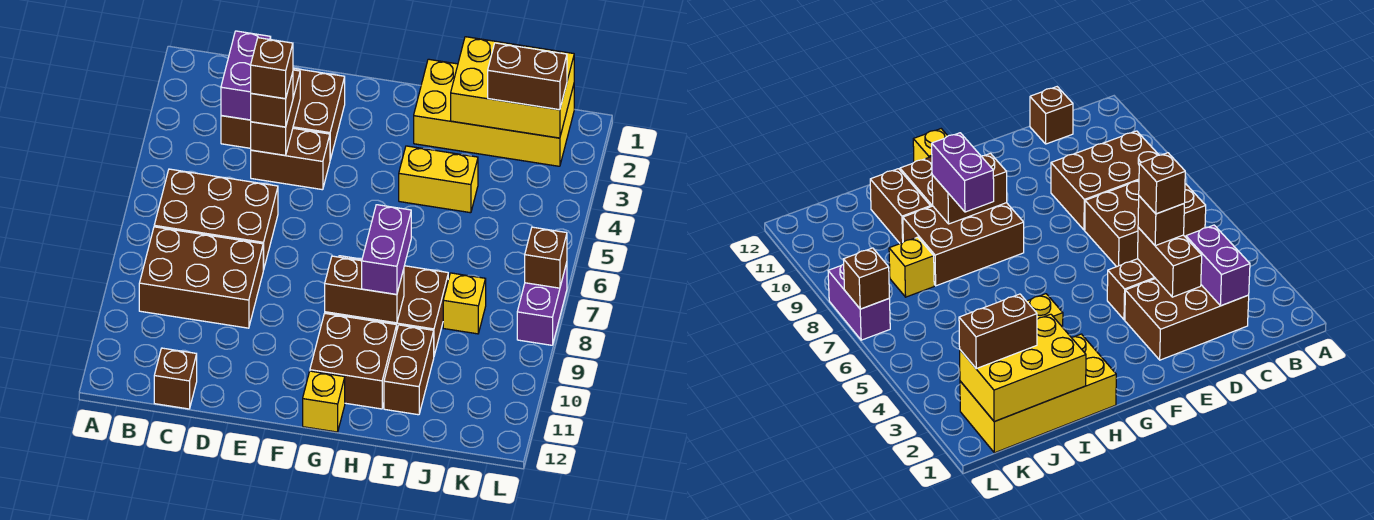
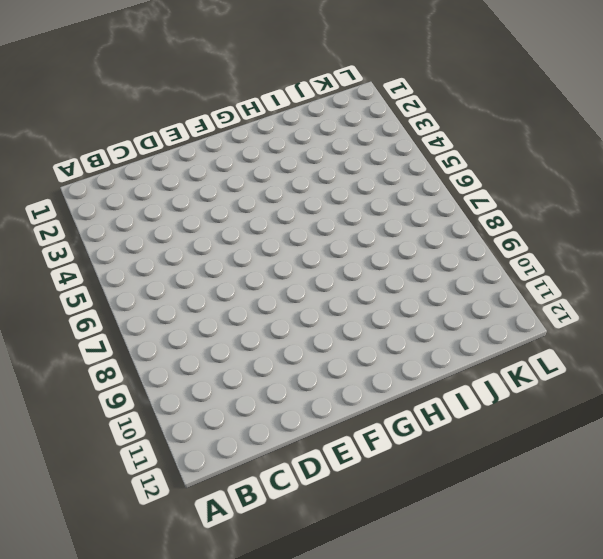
none -> brown brick B6:D7 level 1
none -> brown brick B8:D9 level 1
none -> brown brick C2:E3 level 1

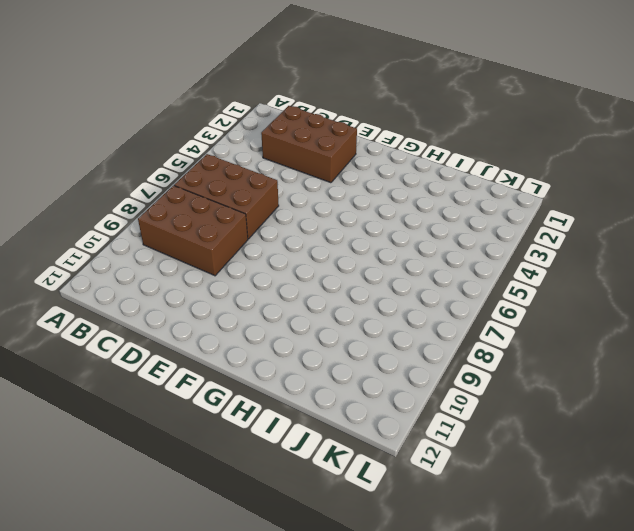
none -> brown brick C12 level 1
none -> brown brick D4:E4 level 1
none -> brown brick G8:I9 level 1

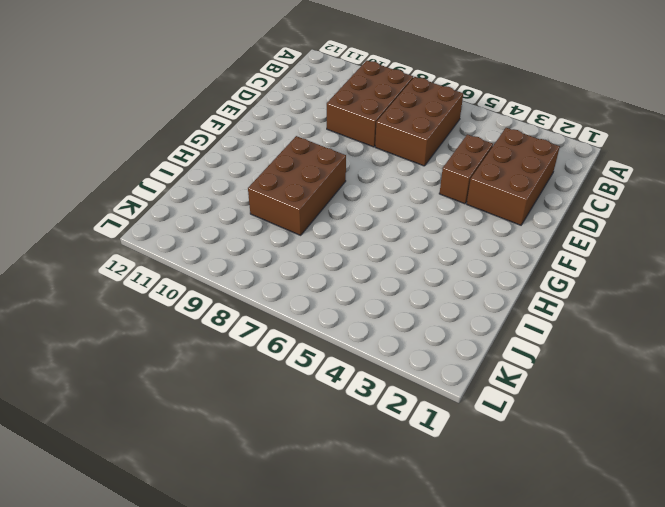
none -> brown brick C12 level 1
none -> brown brick G10:H11 level 1
none -> yellow brick G12 level 1

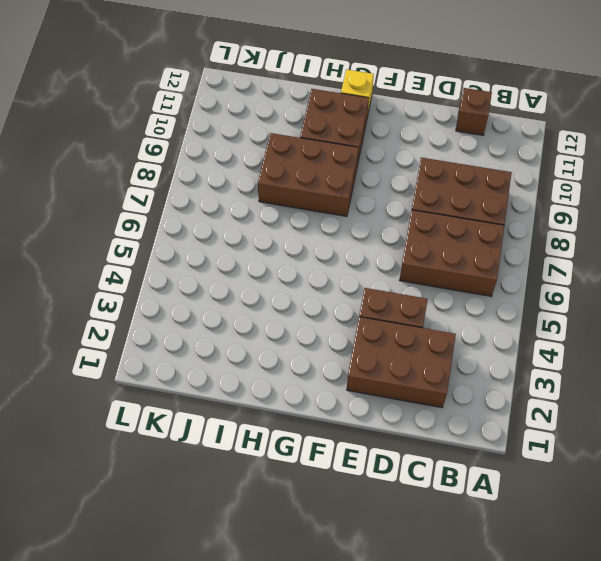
none -> yellow brick H1:K2 level 1
none -> yellow brick H4:I4 level 1
none -> brown brick I10:I11 level 1

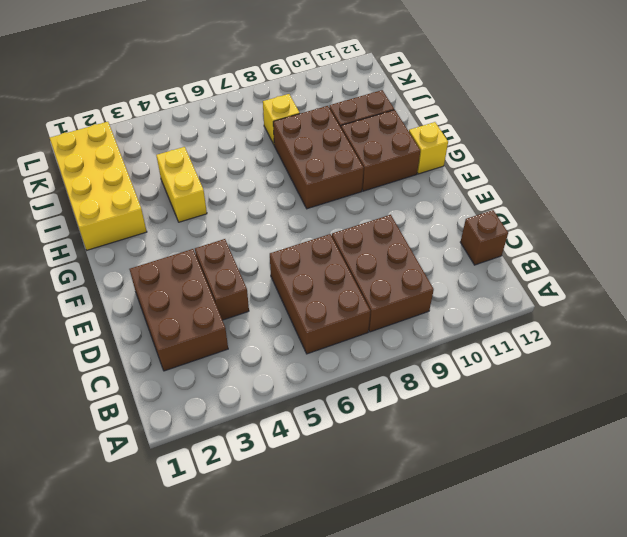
none -> purple brick L7:L8 level 1
none -> purple brick C2:C3 level 2
none -> brown brick D3:D4 level 2

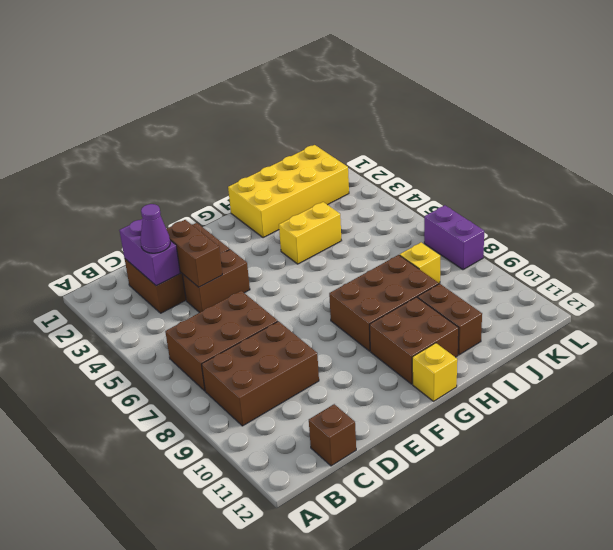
purple cone C3 level 3 -> none
none -> brown brick G9:H9 level 2
none -> yellow brick I1:K2 level 2
none -> brown brick L7 level 2

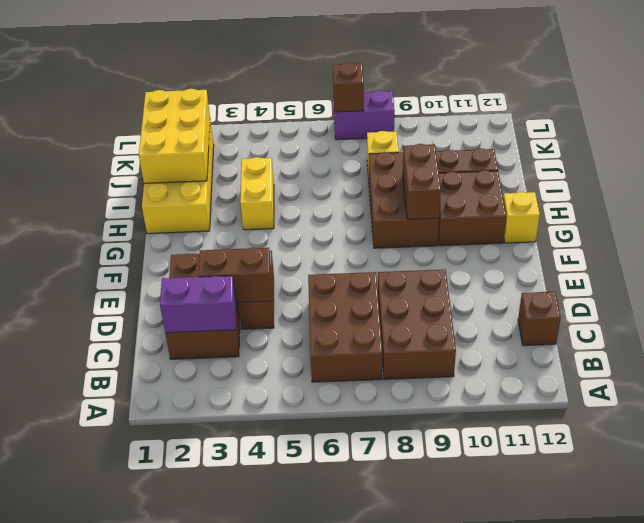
none -> brown brick D4 level 3
none -> purple brick H8:H9 level 3
none -> brown brick J2:K2 level 3

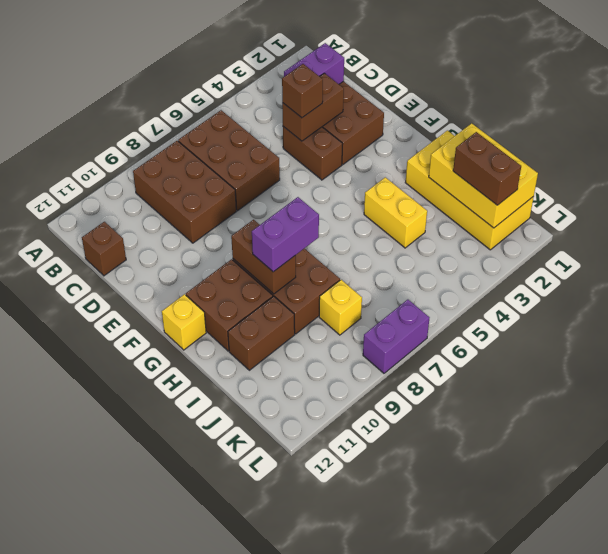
none -> brown brick L7 level 2
none -> brown brick D4 level 4

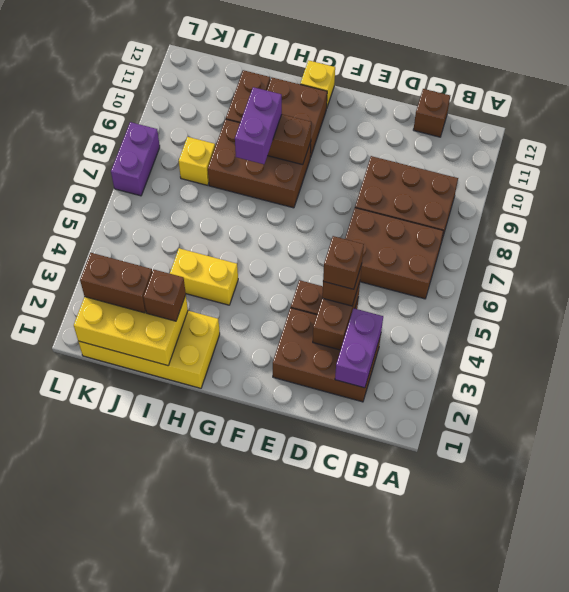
brown brick I2 level 3 -> brown brick L7 level 2

